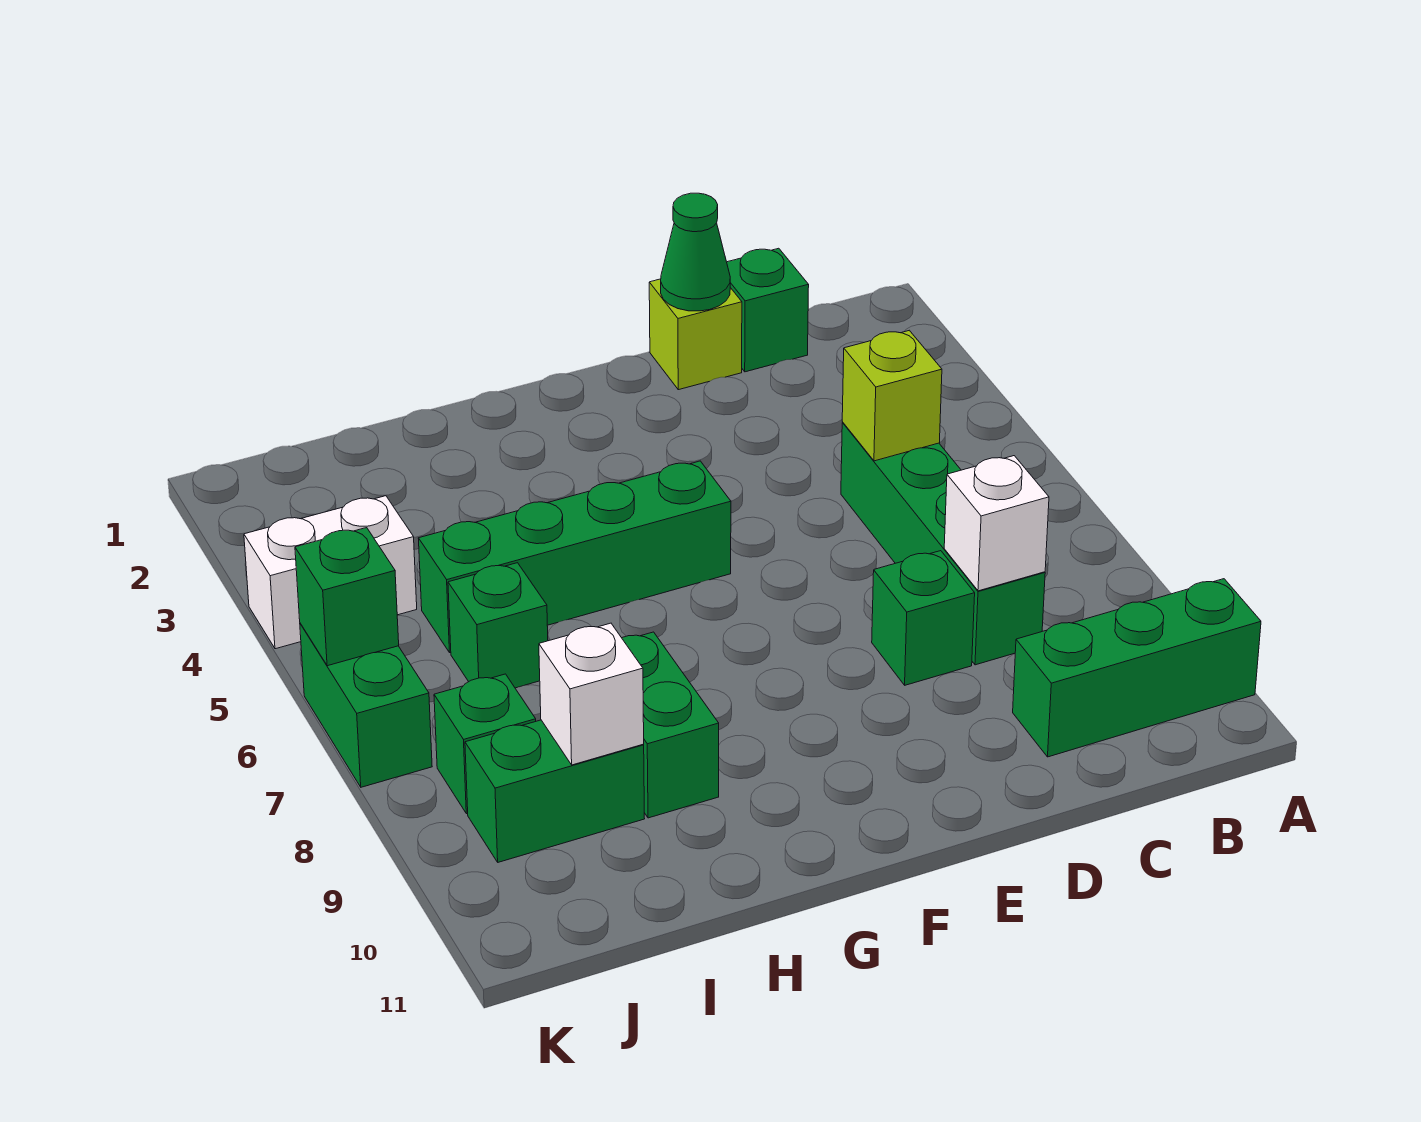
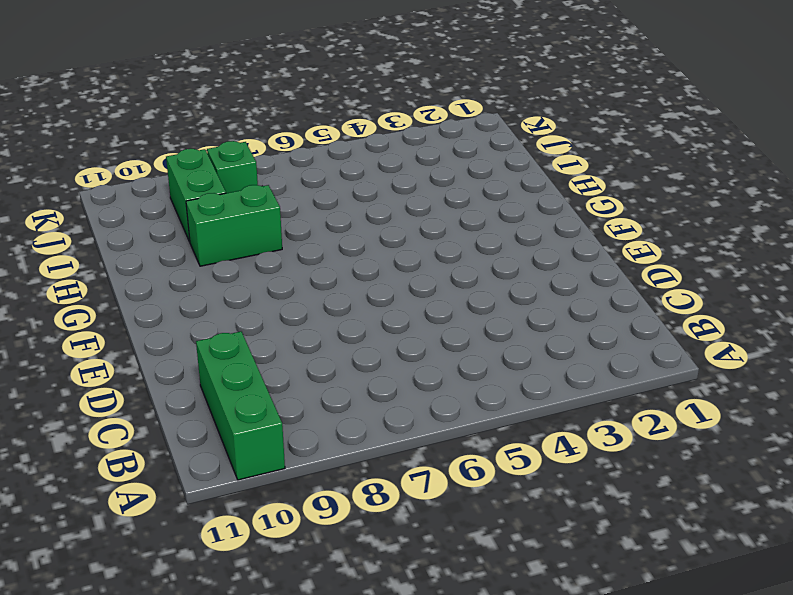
none -> green brick C1 level 1
none -> green brick C5:C8 level 1
none -> lime brick D1 level 1

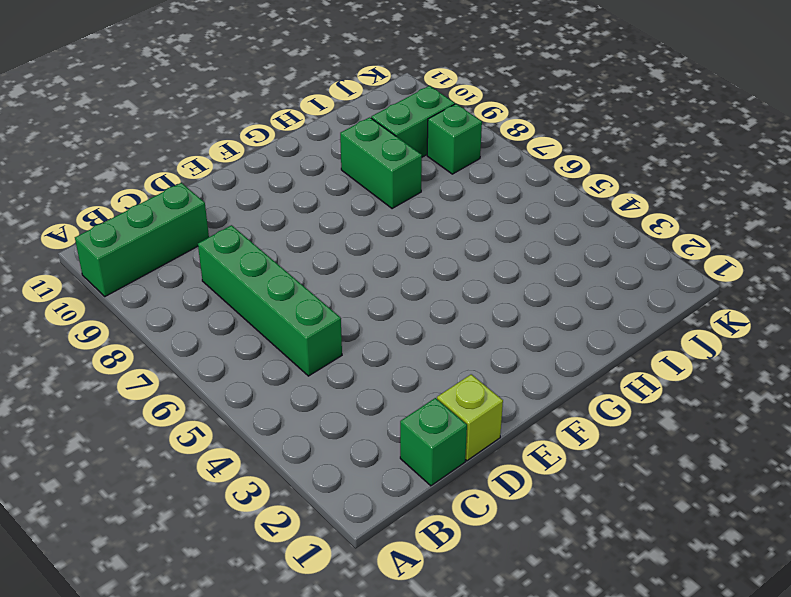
none -> green brick D8 level 1
none -> green brick F5:I5 level 1
none -> green brick I6 level 1

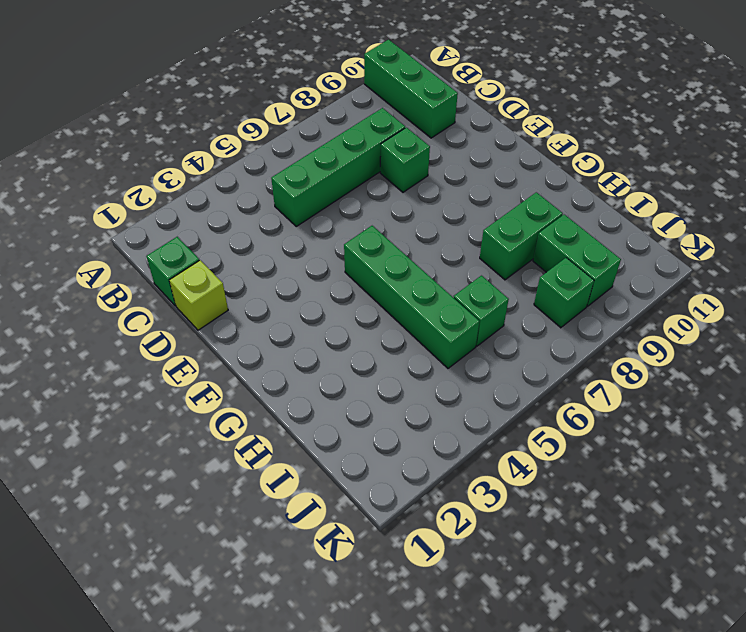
none -> white brick J4:K4 level 1
none -> green brick K6:K7 level 1
none -> lime brick C5 level 2

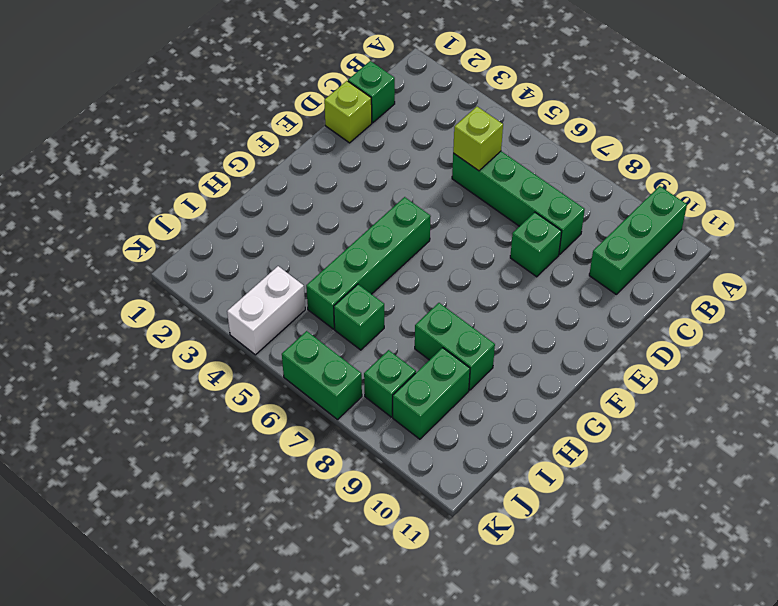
none -> white brick C8 level 2
none -> green cone D1 level 2
none -> white brick I9 level 2

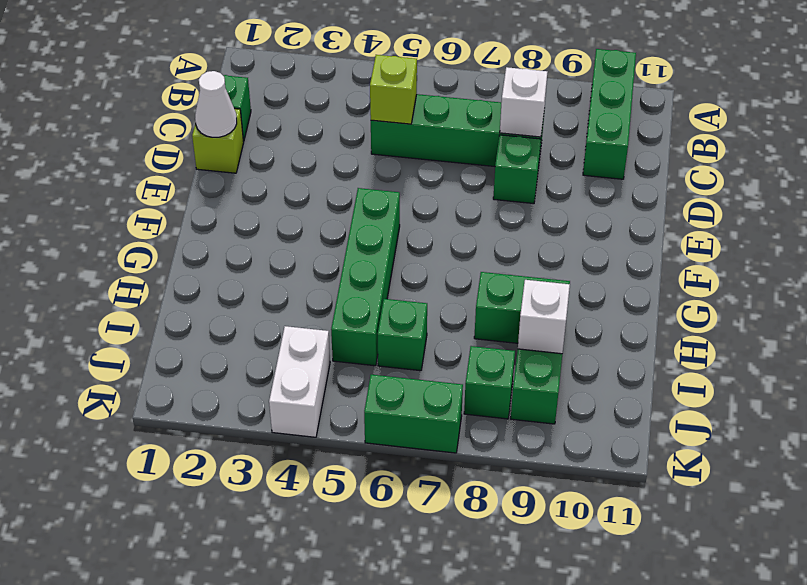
white cone D1 level 2 -> green cone D1 level 2
none -> green brick K6 level 2

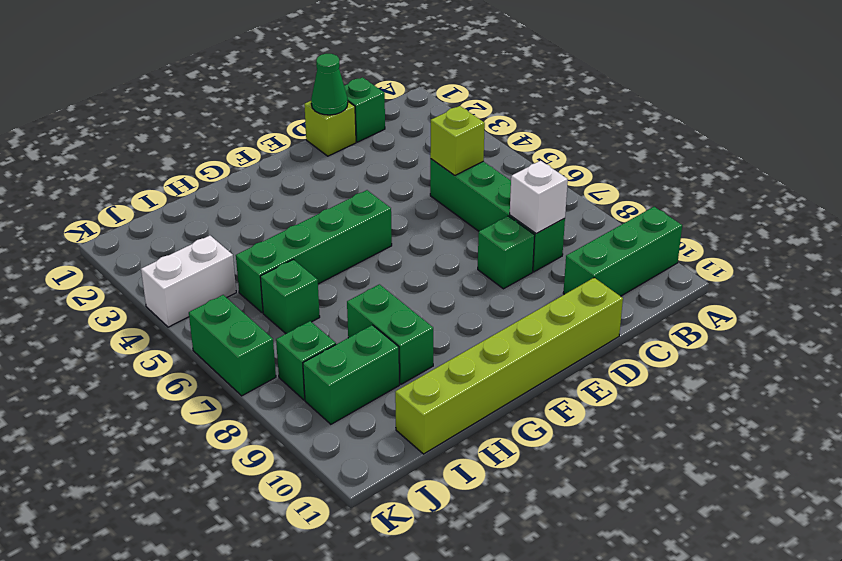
lime brick D11:I11 level 1 -> none
none -> white brick I9 level 2
none -> green brick K6 level 2

